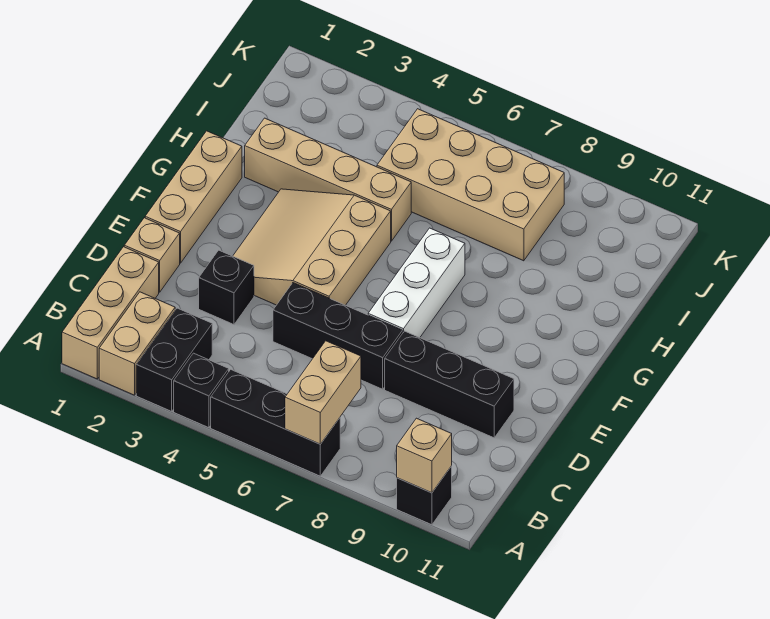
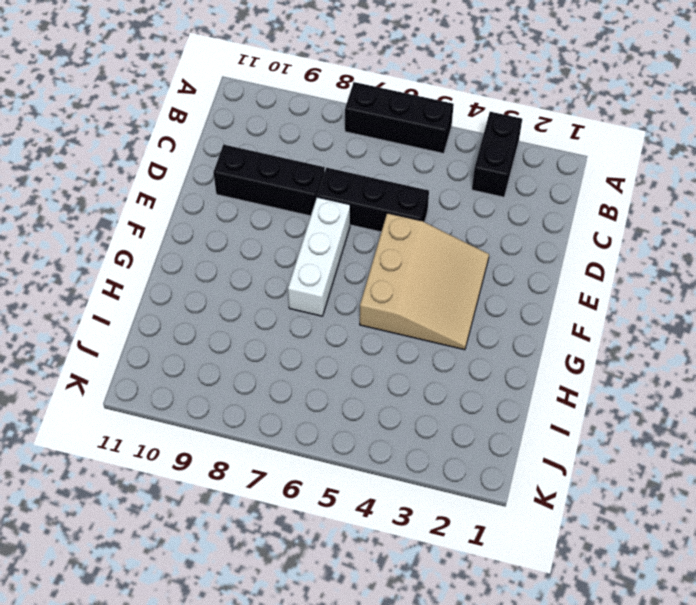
none -> tan brick A1:C1 level 1
none -> tan brick A2:B2 level 1
none -> black brick A4 level 1

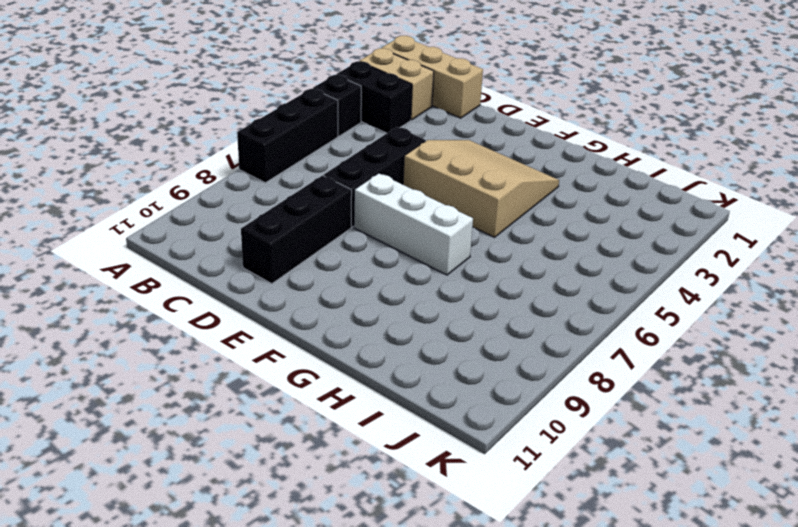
none -> black brick A10 level 1
none -> tan brick D1 level 1
none -> black brick D3 level 1

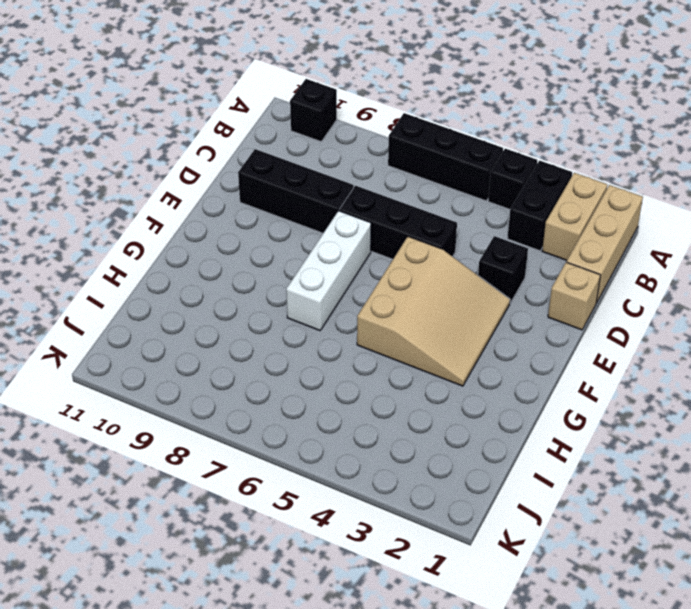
none -> tan brick E1:G1 level 1
none -> tan brick H2:H5 level 1
none -> tan brick I5:J8 level 1

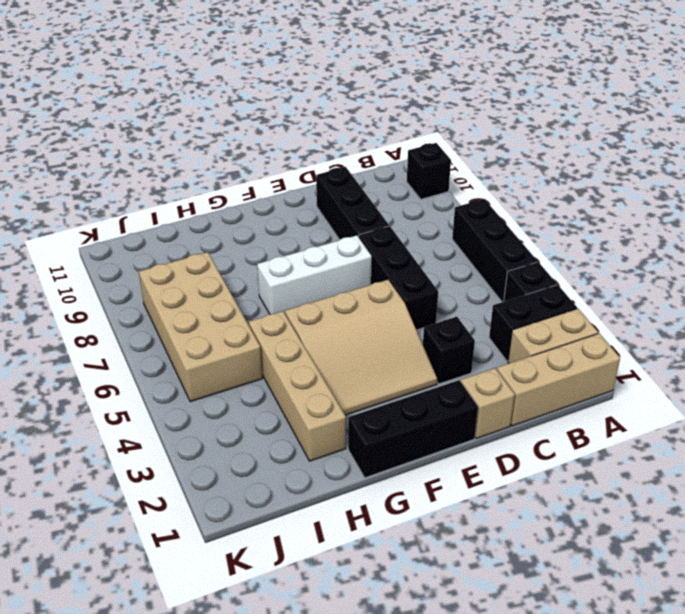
black brick E1:G1 level 1 -> tan brick E1:G1 level 1
none -> tan brick A7:B7 level 2
none -> tan brick A10 level 2

